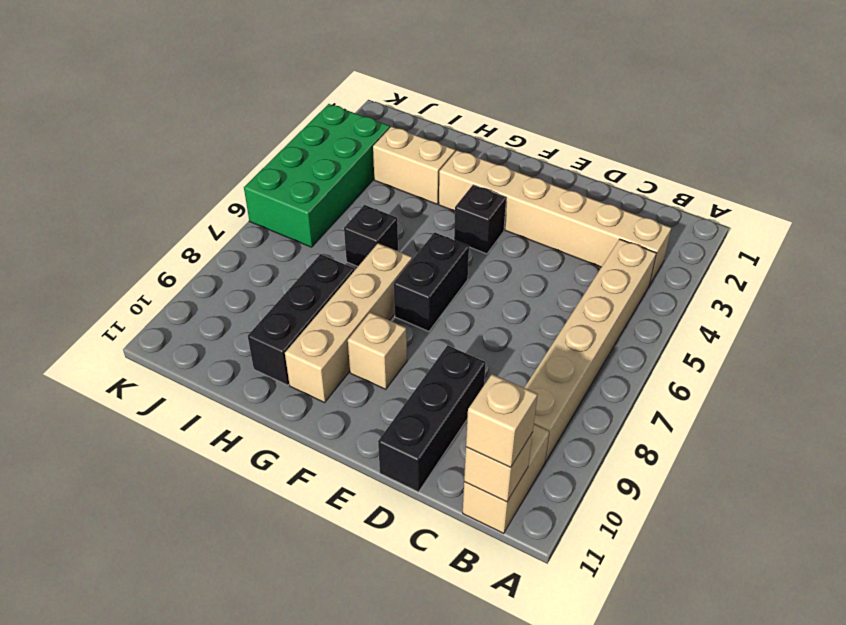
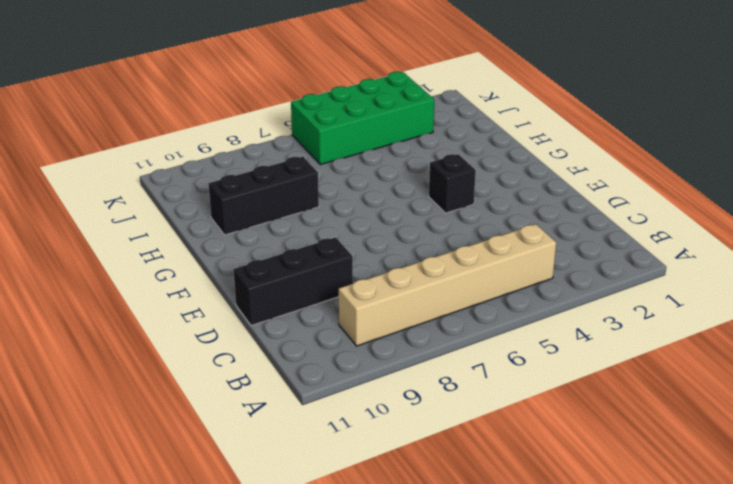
none -> tan brick B3:G3 level 1
none -> tan brick B10:B11 level 1
none -> black brick F6:F7 level 1

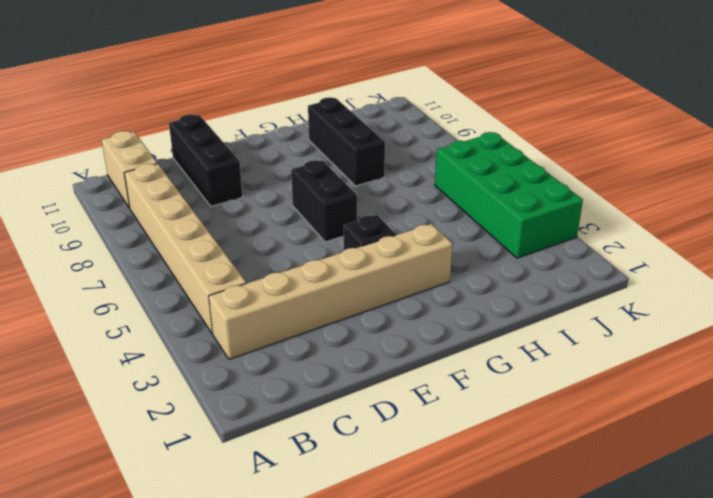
none -> tan brick F9 level 1
none -> tan brick G7:G10 level 1
none -> tan brick H3:I3 level 1

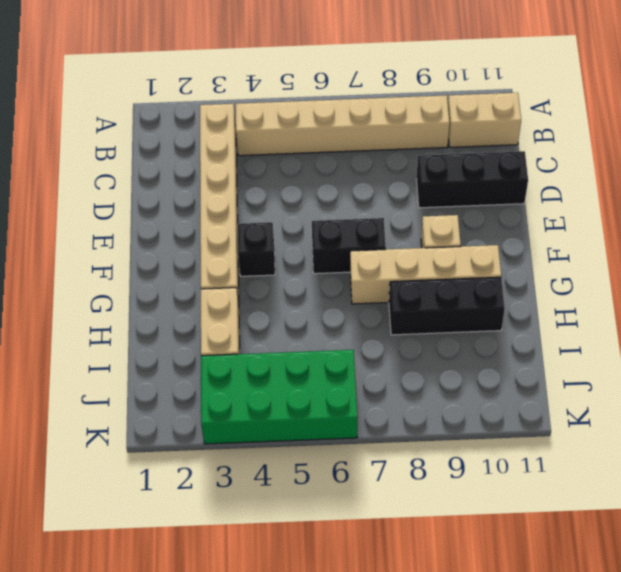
none -> black brick H6 level 1
none -> tan brick B11 level 2
none -> tan brick B11 level 3

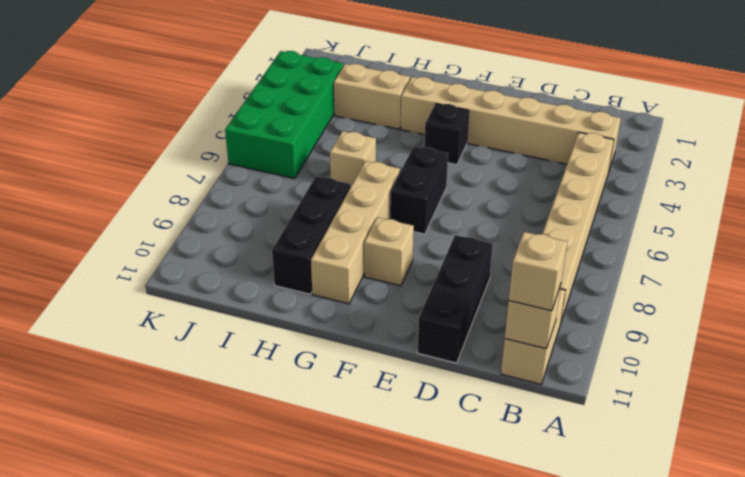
tan brick H6 level 1 -> black brick H6 level 1

